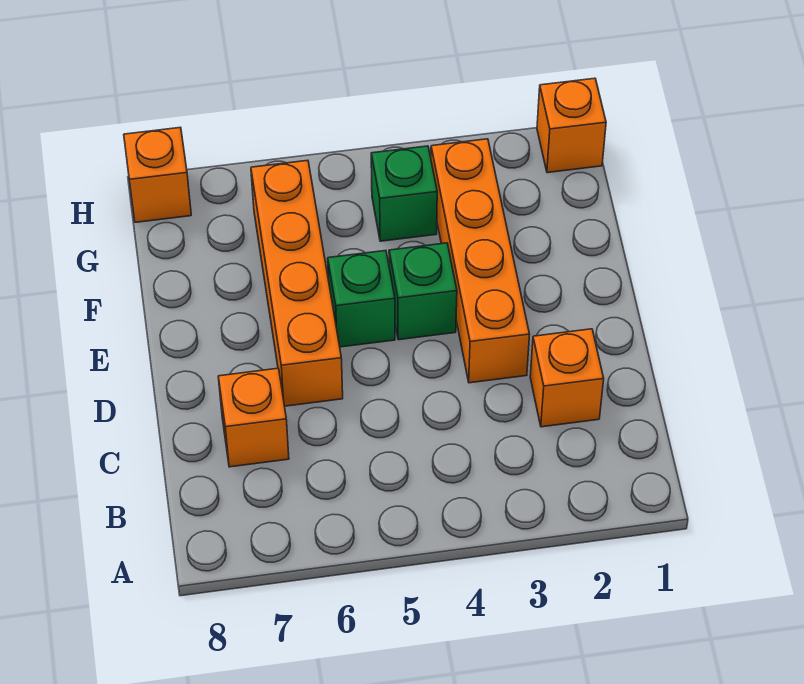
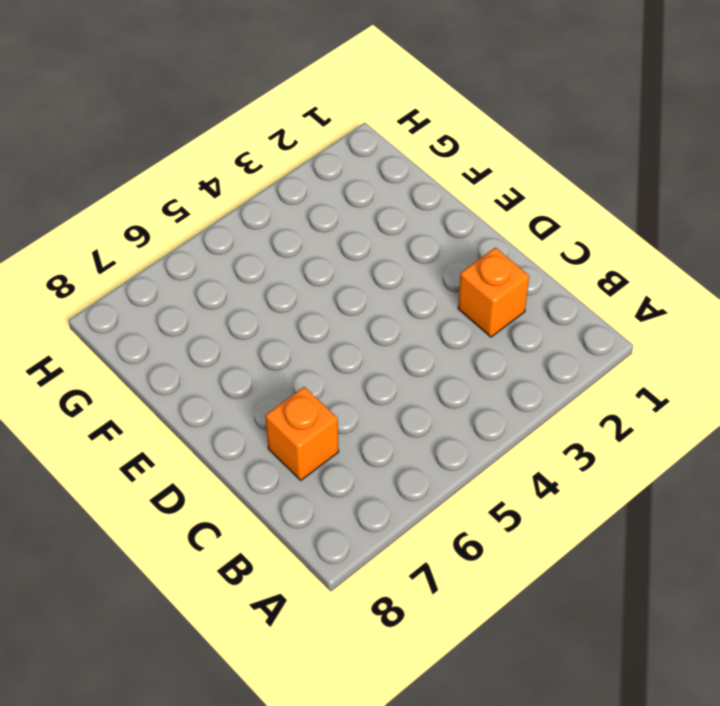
none -> orange brick D3:G3 level 1
none -> orange brick D6:G6 level 1

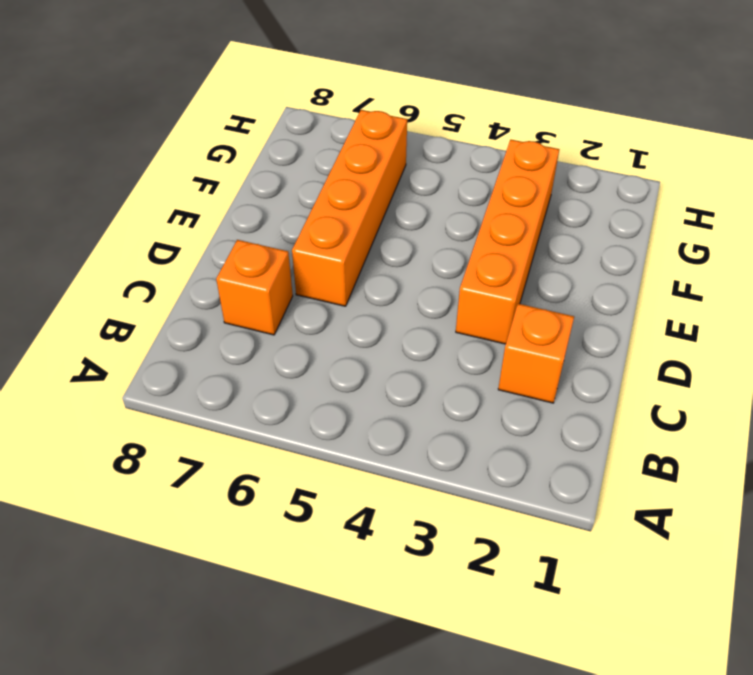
none -> green brick E4 level 1
none -> green brick E5 level 1

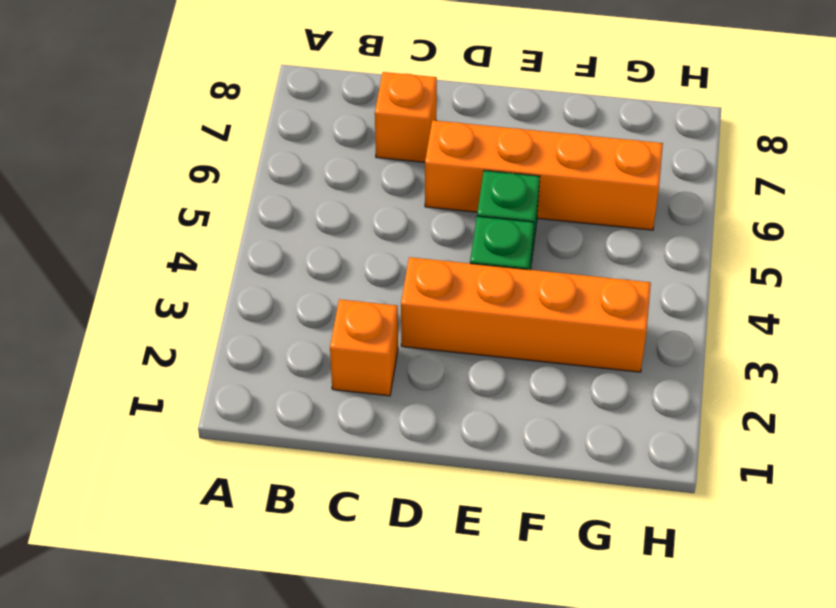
none -> green brick G4 level 1
none -> orange brick H1 level 1

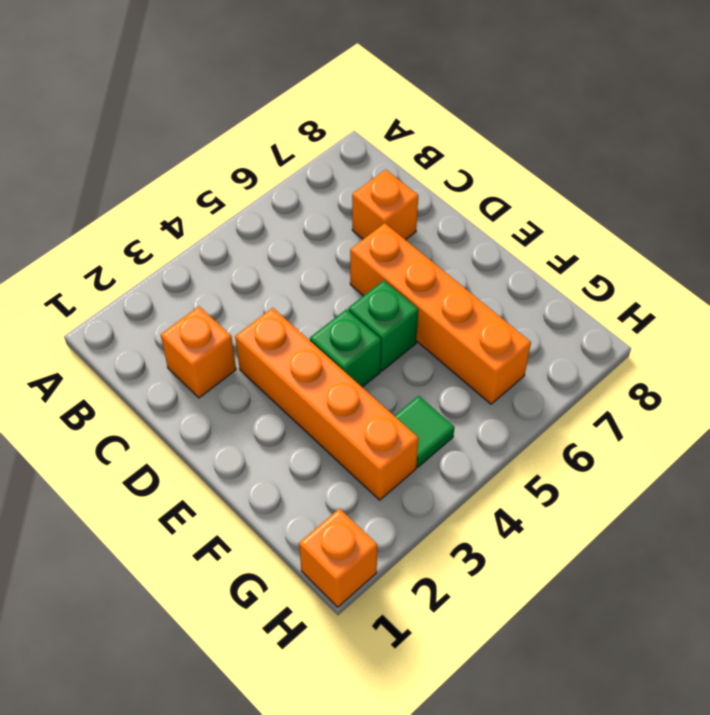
green tile G4 level 1 -> green brick G4 level 1
none -> orange brick H8 level 1

